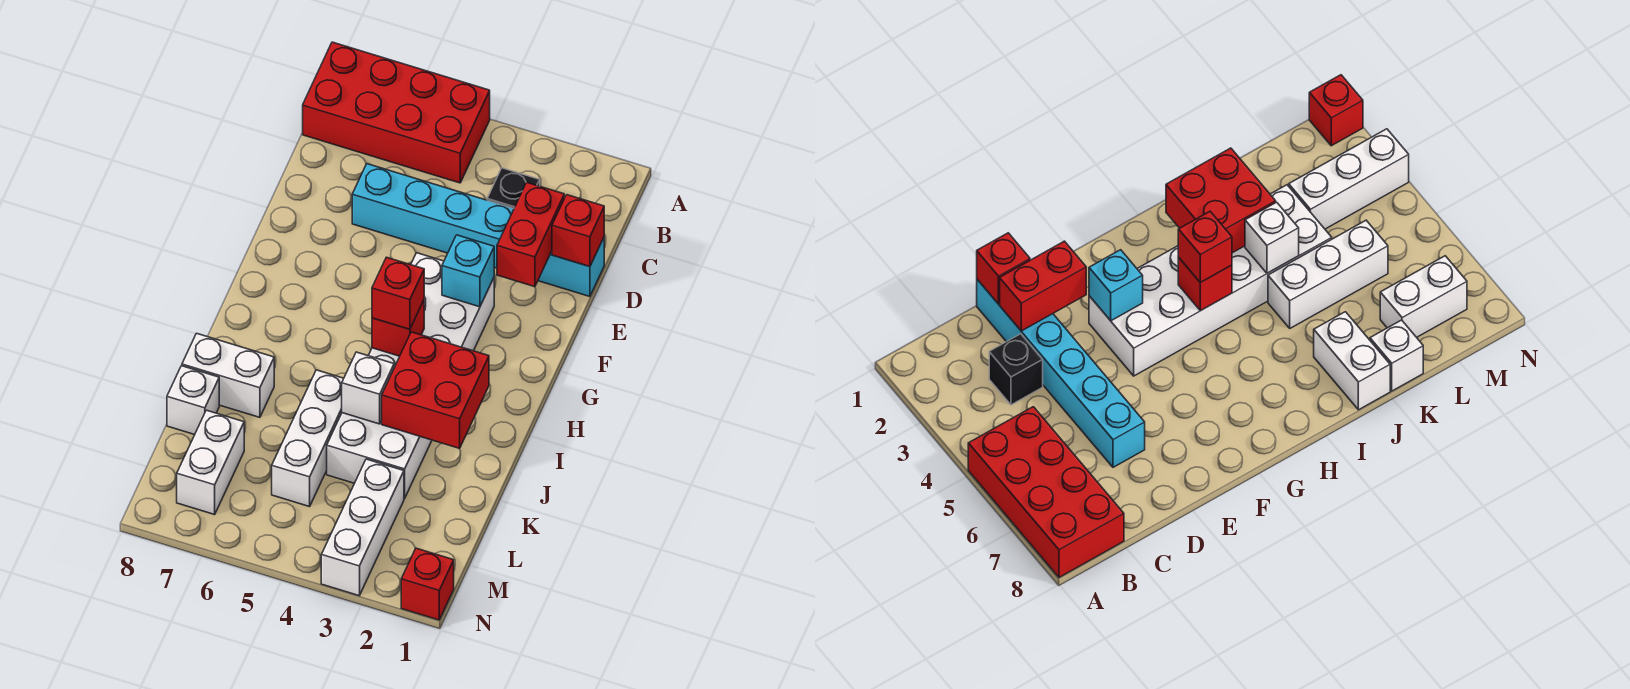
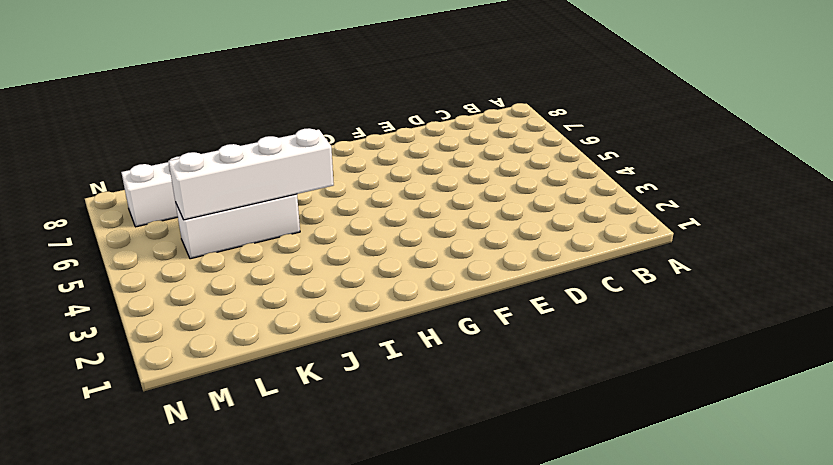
white brick I5:L5 level 2 -> none
none -> red brick A5:B8 level 1
none -> black brick C3 level 1
none -> cyan brick D1:D6 level 1

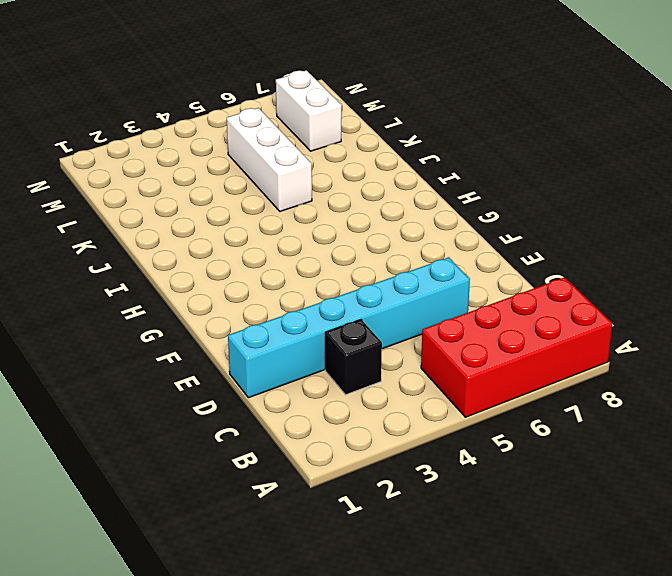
none -> white brick F3:K4 level 1
none -> white brick J7:J8 level 1
none -> white brick K8 level 1

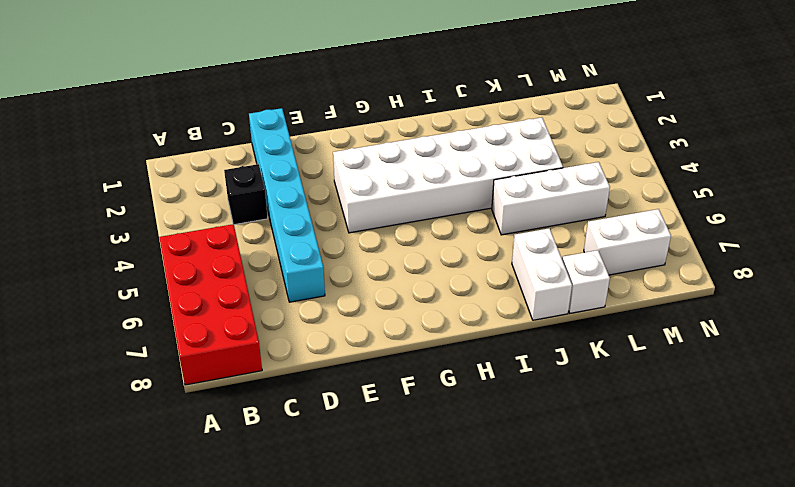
none -> white brick L3:N3 level 1
none -> red brick N1 level 1
none -> red brick D1 level 2

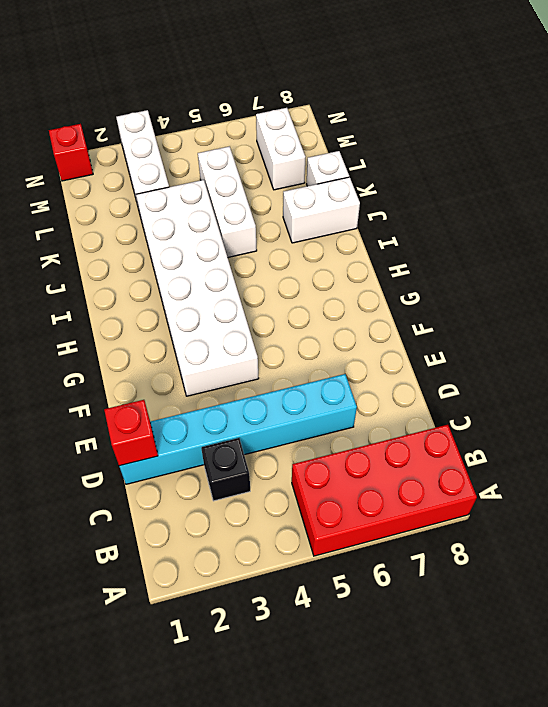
none -> red brick D2:E2 level 2
none -> cyan brick F3 level 2
none -> red brick H4 level 2

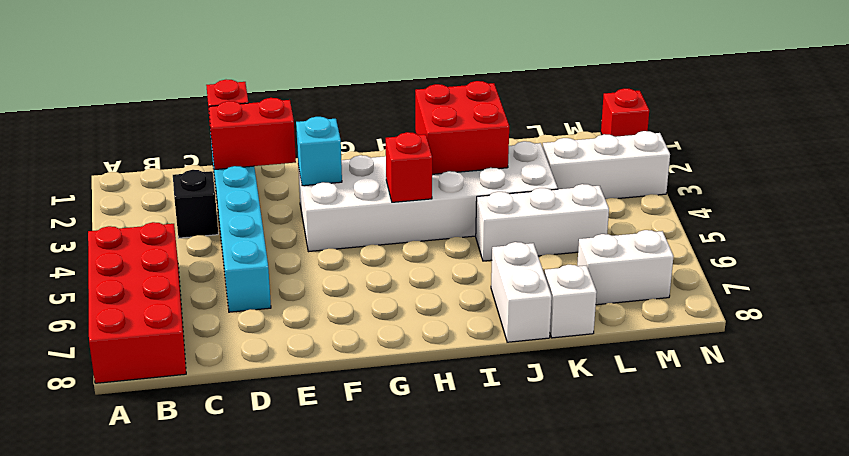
none -> white brick J4 level 2
none -> red brick H4 level 3

